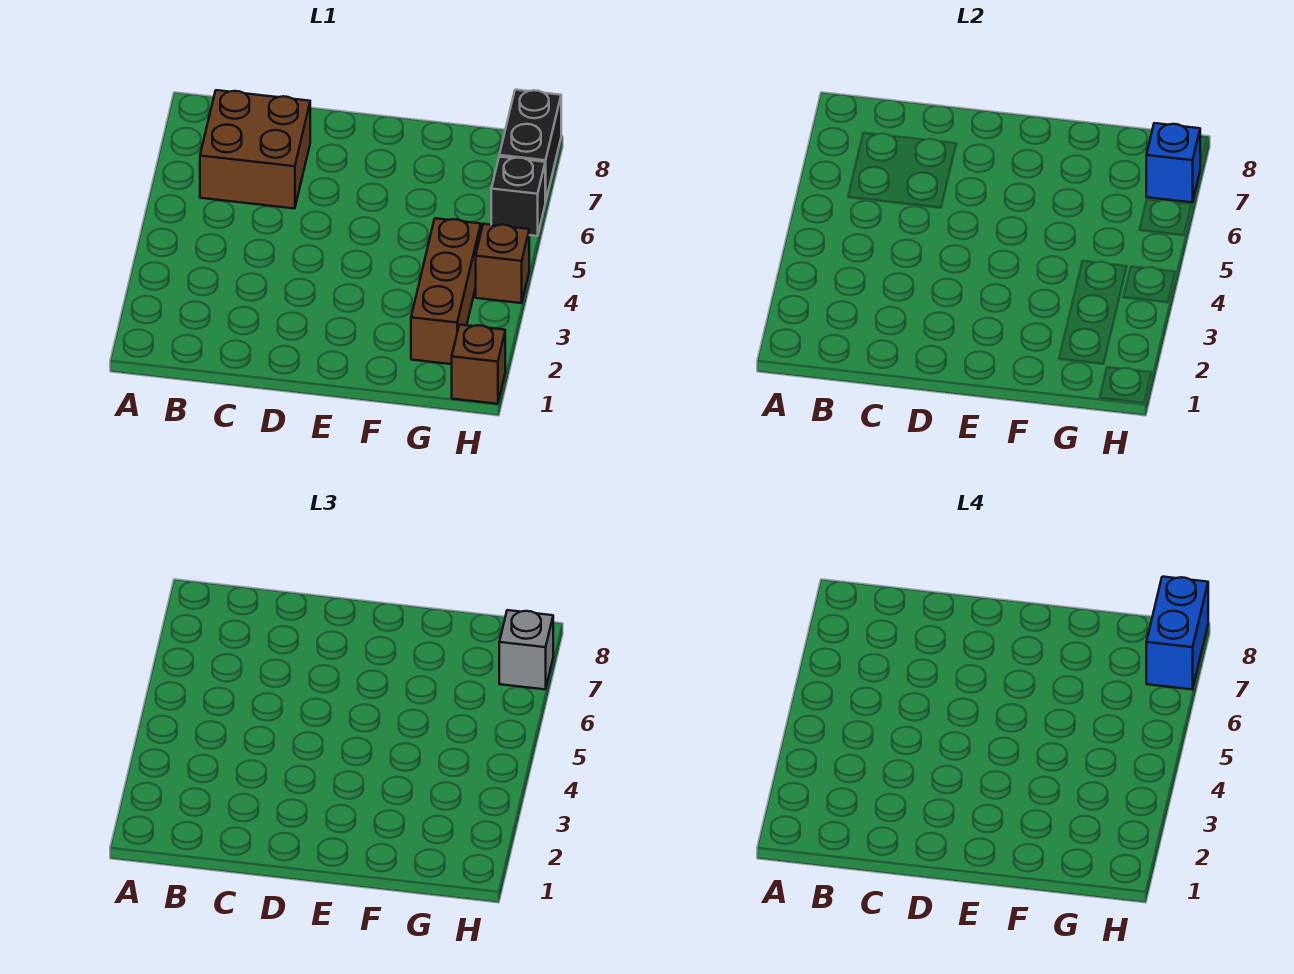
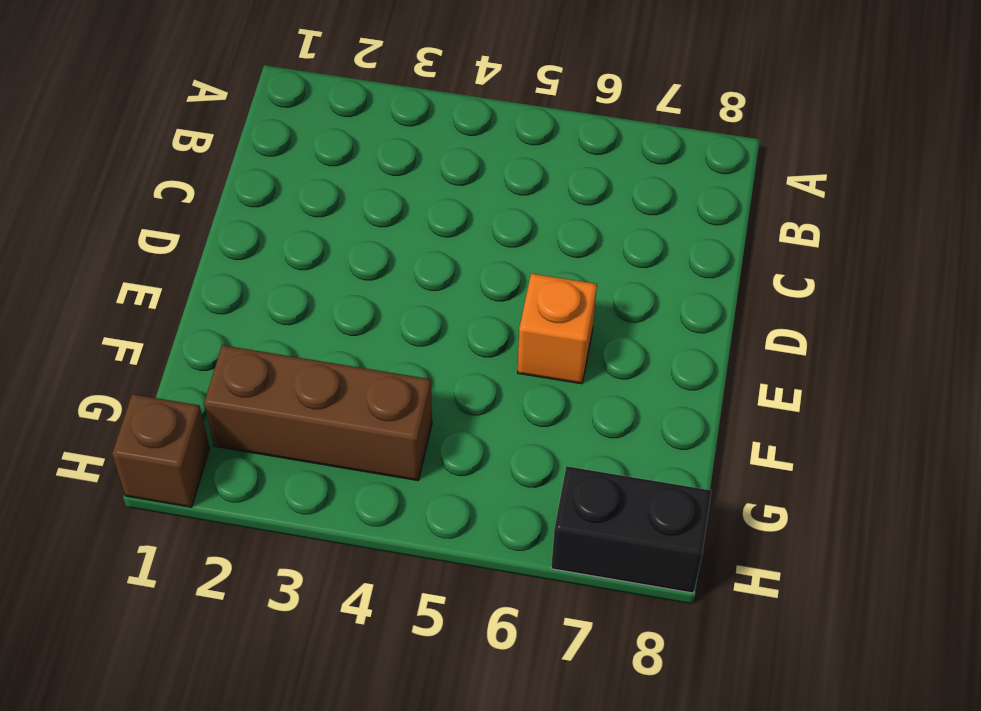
orange brick E6 level 1 -> none
none -> brown brick B6:C7 level 1
none -> brown brick H4 level 1

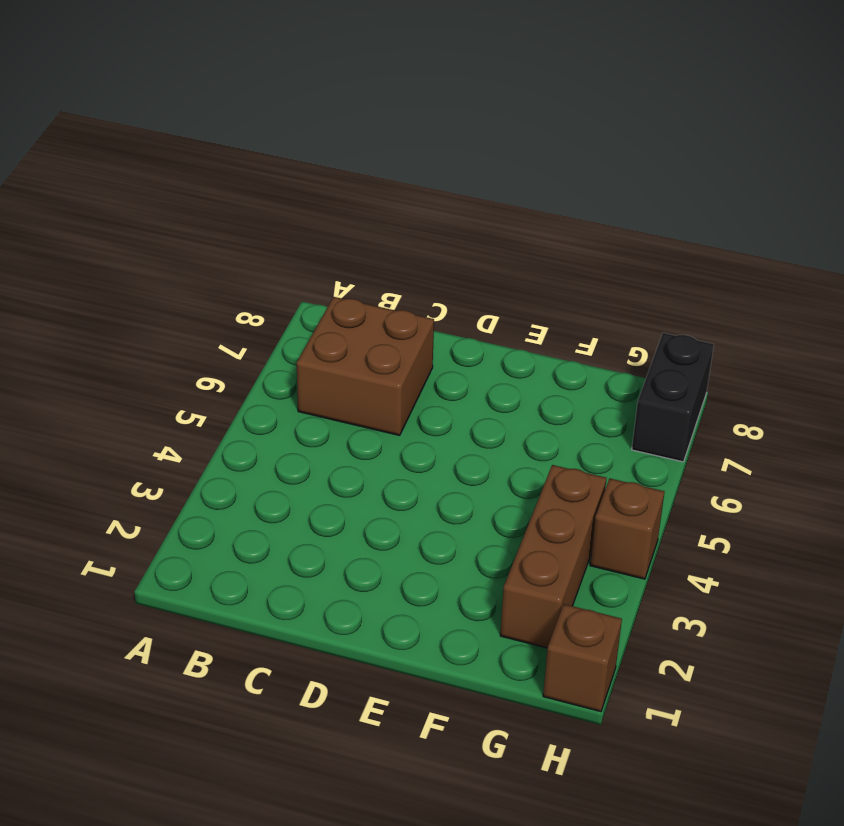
none -> black brick H6 level 1
none -> blue brick H7 level 2

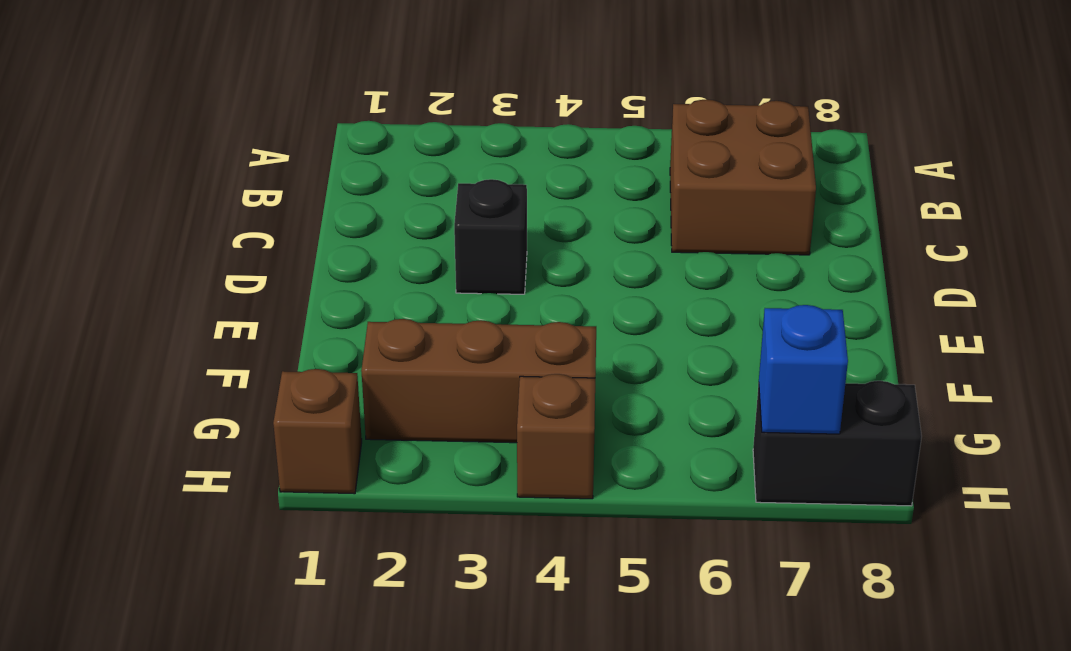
black brick D3 level 1 -> black brick H6 level 1
none -> grey brick H7 level 3
none -> blue brick H7:H8 level 4

